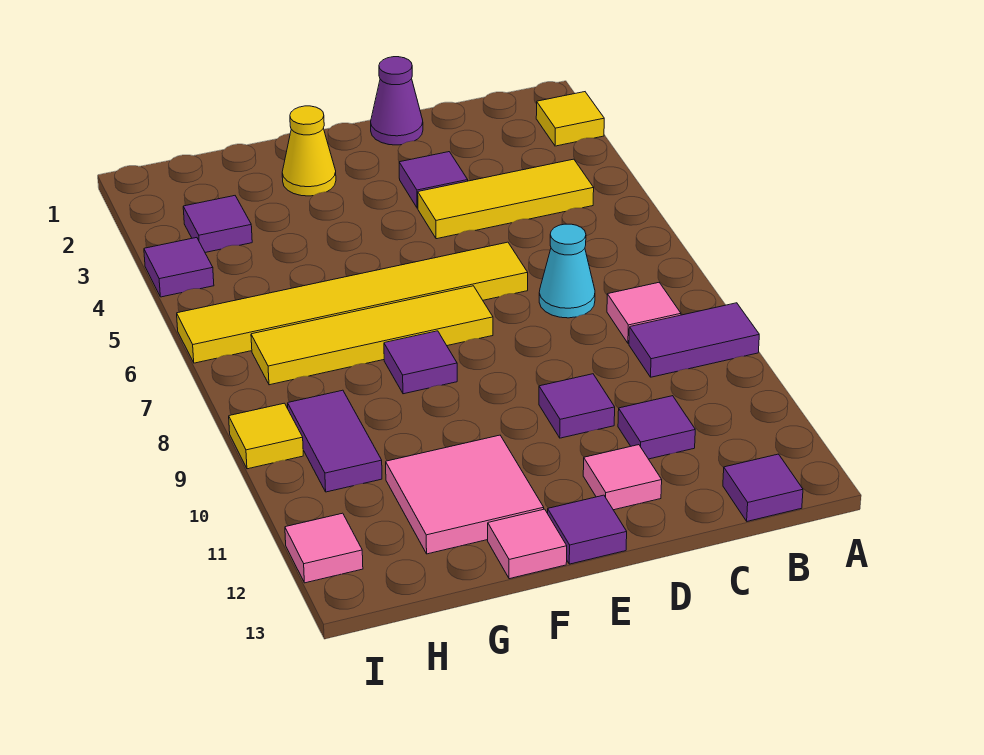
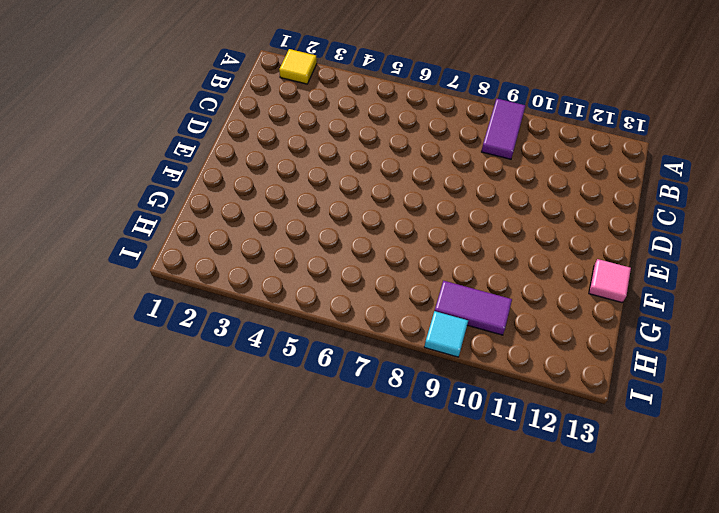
cyan tile I9 level 1 -> yellow tile I9 level 1
none -> yellow tile B4:D4 level 1
none -> pink tile B8 level 1
none -> purple tile B13 level 1

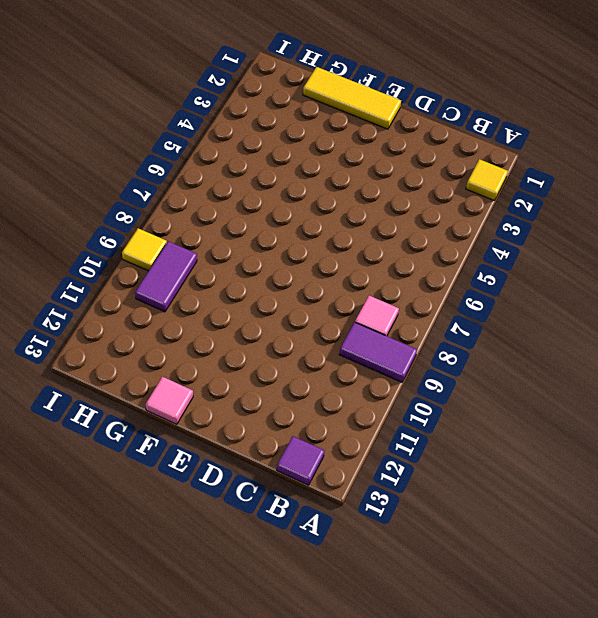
yellow tile E1:G1 level 1 -> yellow tile B4:D4 level 1
none -> cyan cone C7 level 1
none -> purple tile C11 level 1
none -> purple cone D1 level 1

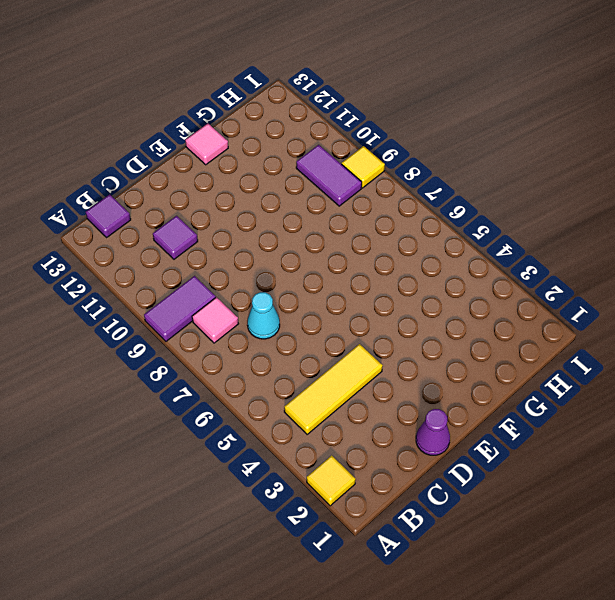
none -> purple tile D3 level 1
none -> yellow tile D6:I6 level 1
none -> purple tile D10 level 1

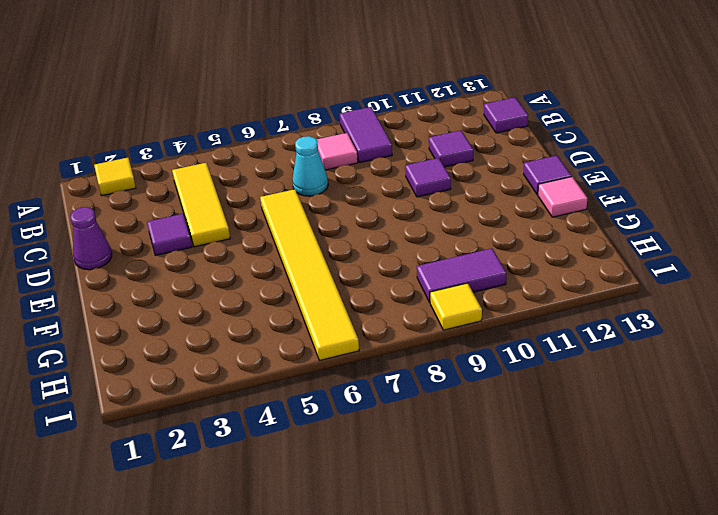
none -> pink tile D12 level 1
none -> yellow tile E7:H7 level 1
none -> yellow cone F2 level 1

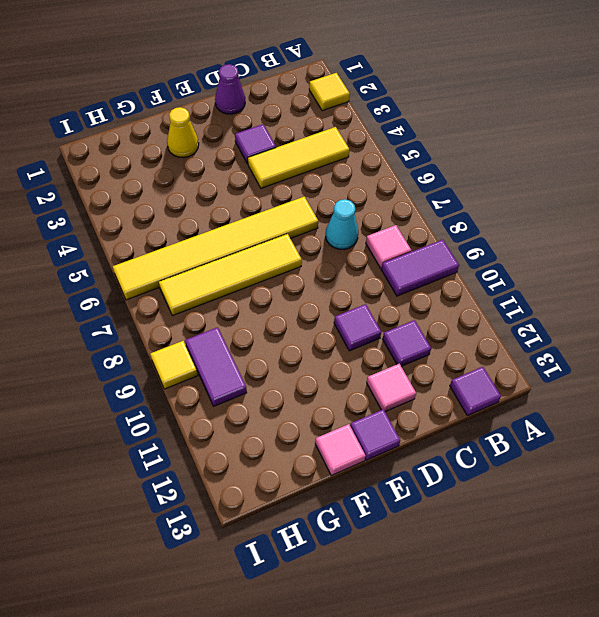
none -> purple tile F8 level 1
none -> pink tile F11:G12 level 1
none -> purple tile H3 level 1

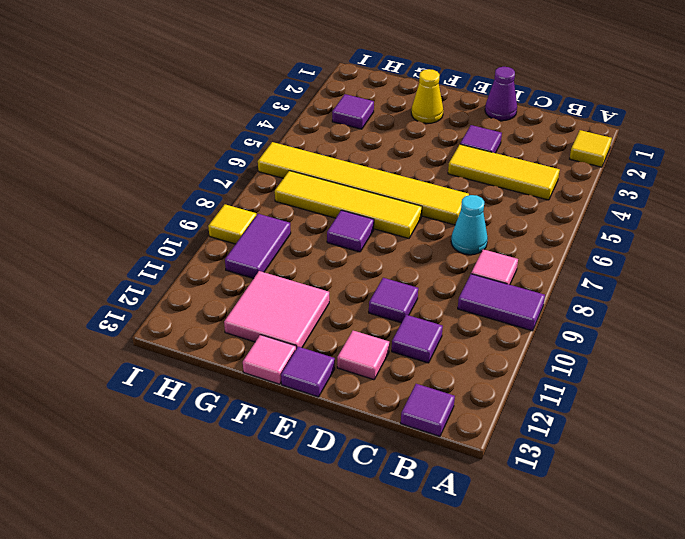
none -> purple tile I4 level 1
none -> pink tile I12 level 1

